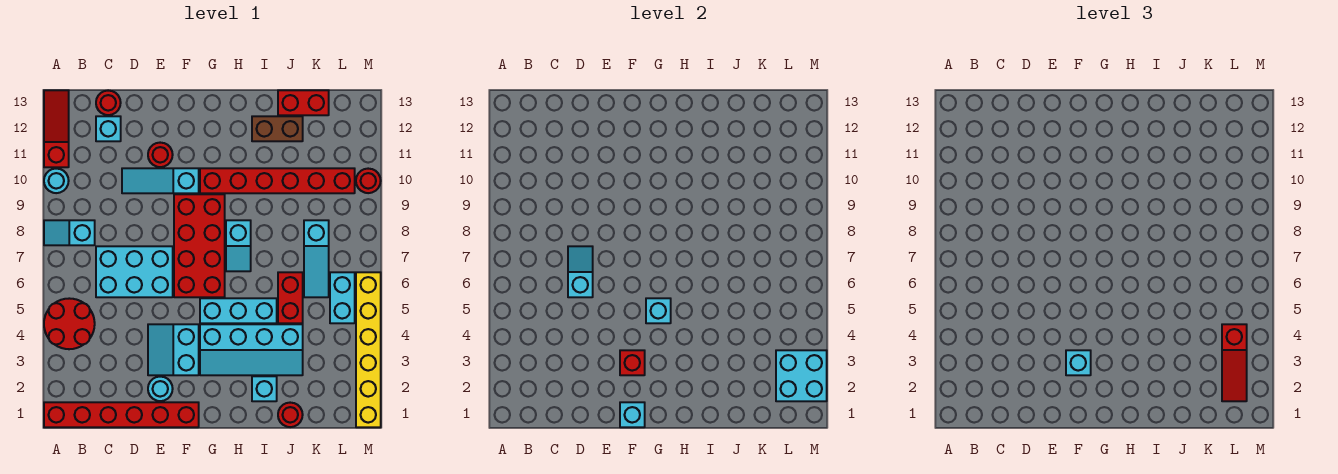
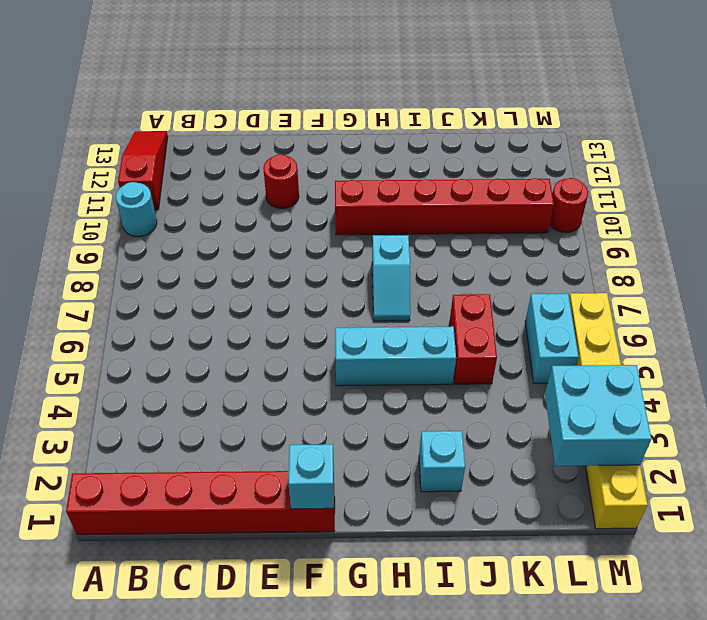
none -> red round brick A4:B5 level 1
none -> cyan slope A8:B8 level 1 top B
none -> cyan brick C6:E7 level 1
none -> cyan brick C12 level 1

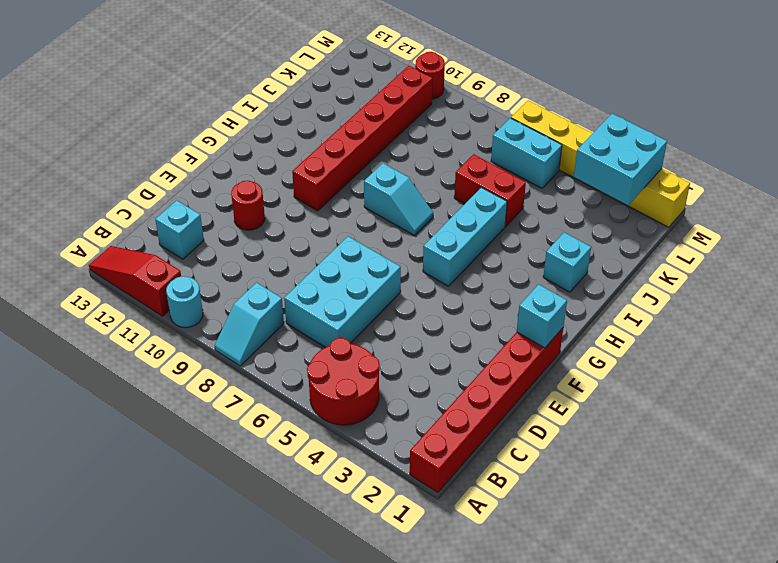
none -> red round brick C13 level 1
none -> cyan slope D10:F10 level 1 top F
none -> cyan round brick E2 level 1
none -> cyan slope E3:F4 level 1 top F

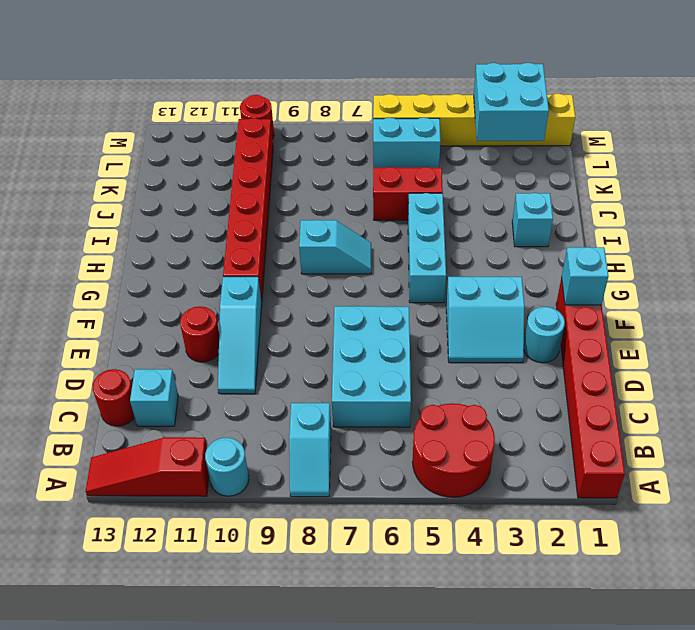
none -> red brick F6:G9 level 1
none -> cyan slope G3:J4 level 1 top 4
none -> brown brick I12:J12 level 1
none -> red round brick J1 level 1

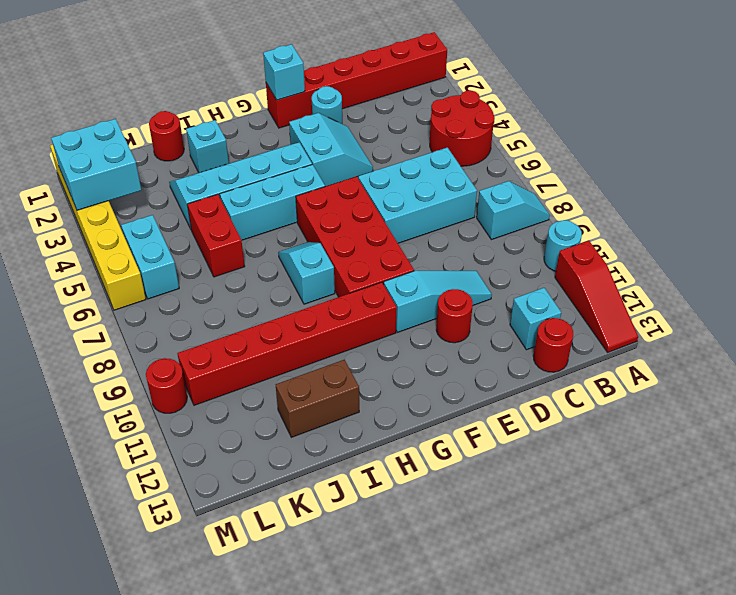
none -> red brick J13:K13 level 1
none -> cyan slope K6:K8 level 1 top 8
none -> cyan slope D6:D7 level 2 top 6
none -> red brick F3 level 2

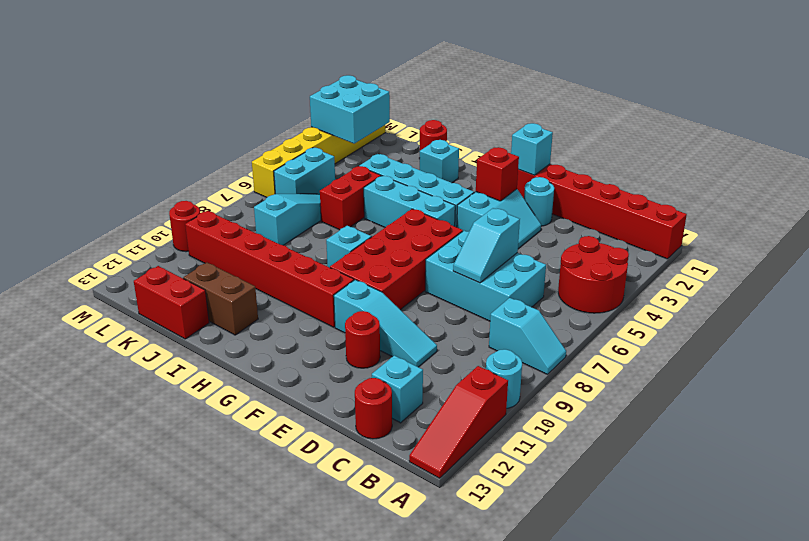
none -> cyan brick G5 level 2
none -> cyan brick F3 level 3
none -> red slope L2:L4 level 3 top 4

